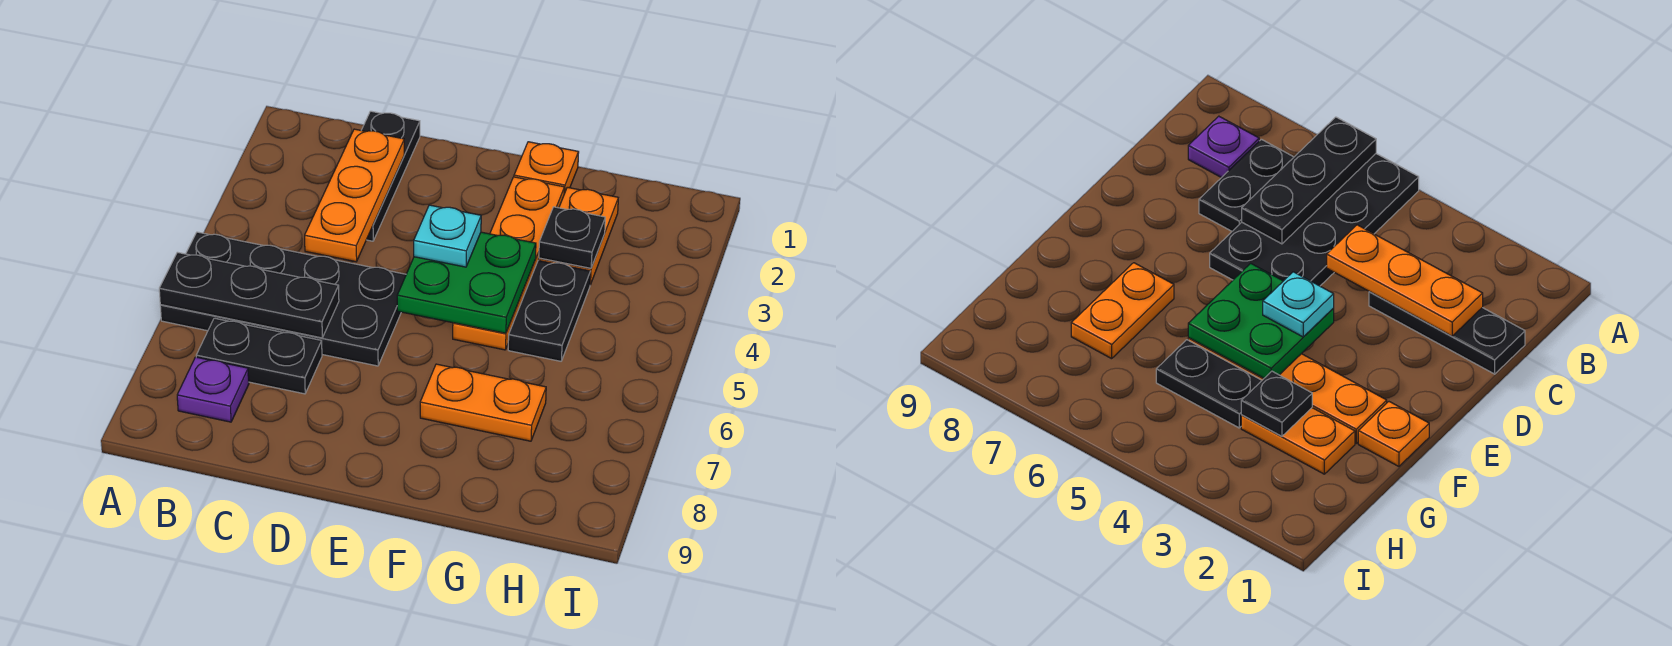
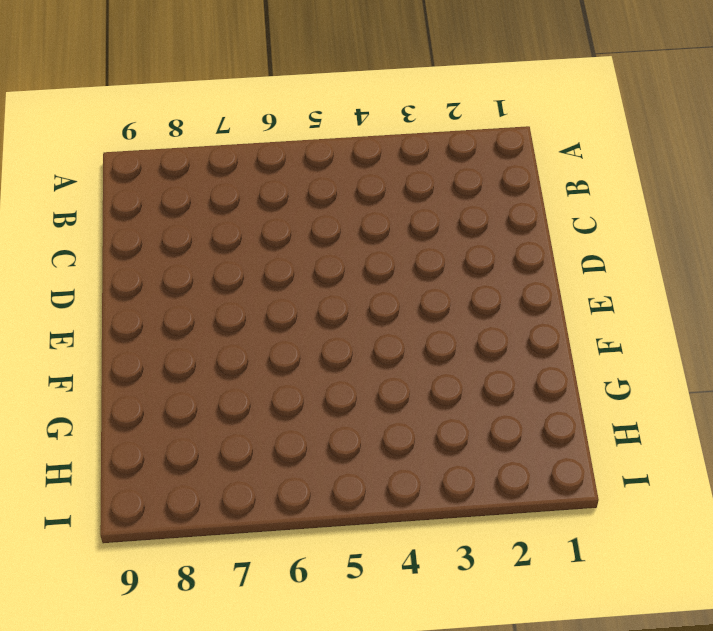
none -> black plate A5:D6 level 1
none -> black plate B7:C7 level 1
none -> purple plate B8 level 1

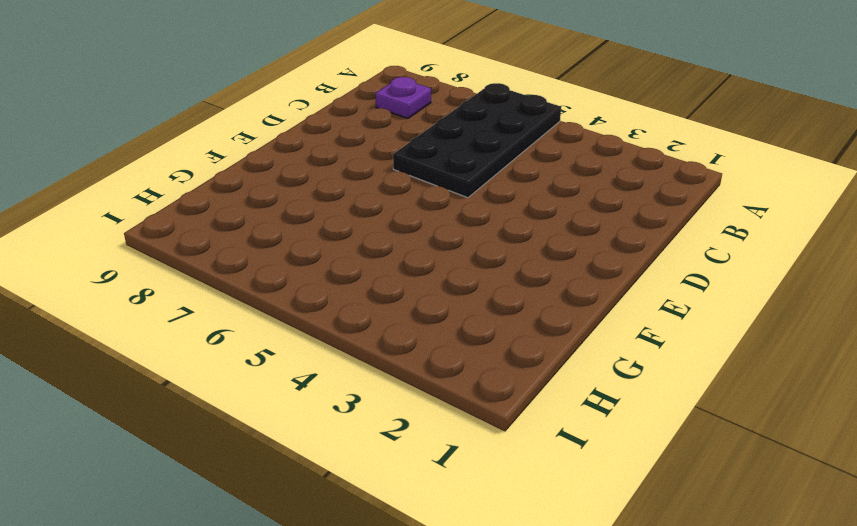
none -> black plate B7:C7 level 1
none -> black plate C1:C3 level 1
none -> orange plate F1 level 1

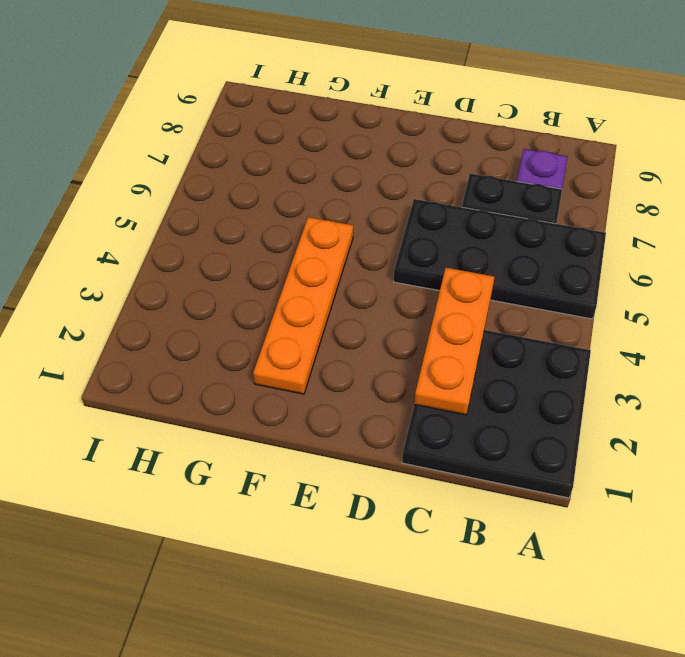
black plate A1:C3 level 1 -> black plate C1:C3 level 1
none -> orange plate F1 level 1
none -> orange plate F7:G7 level 1
none -> orange plate G2:G3 level 1

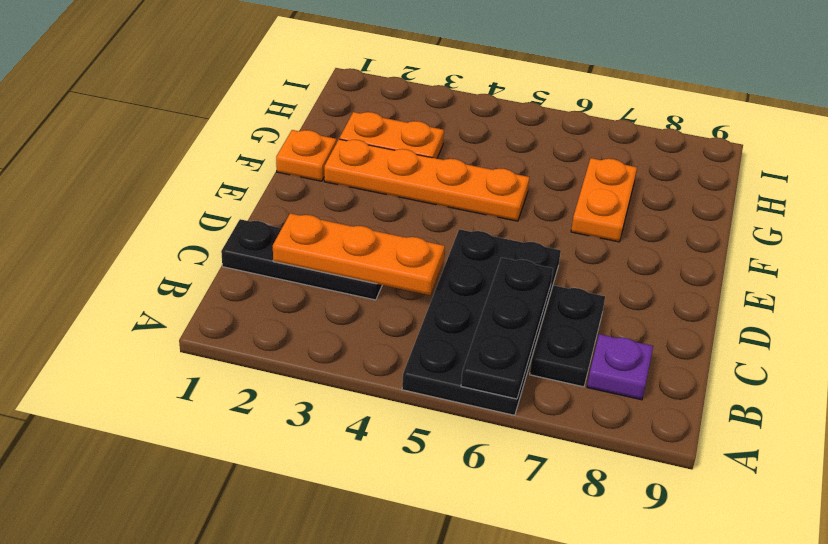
none -> black plate G4:G5 level 1
none -> green plate E4:F5 level 2
none -> black plate G3 level 2

